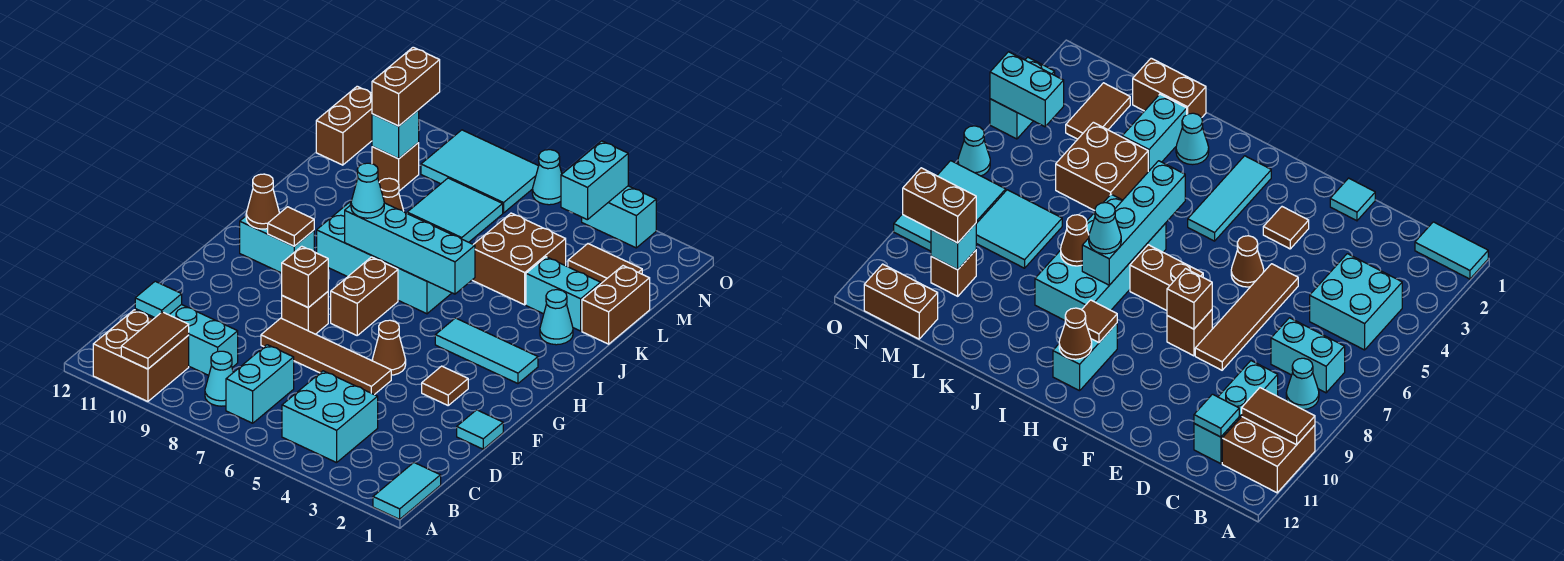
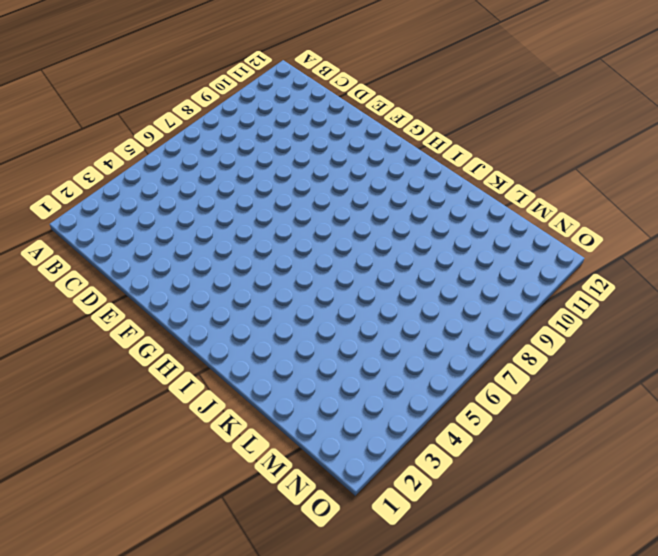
none -> cyan tile A1:B1 level 1
none -> brown brick A10:B11 level 1
none -> cyan brick B4:C5 level 1
none -> cyan brick B7:C7 level 1

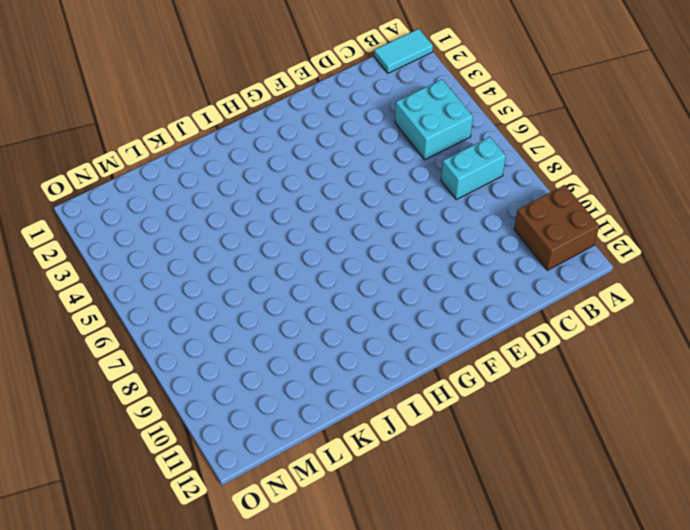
none -> cyan cone B8 level 1
none -> cyan brick C9:C11 level 1
none -> cyan tile E1 level 1
none -> brown tile E5:E8 level 1

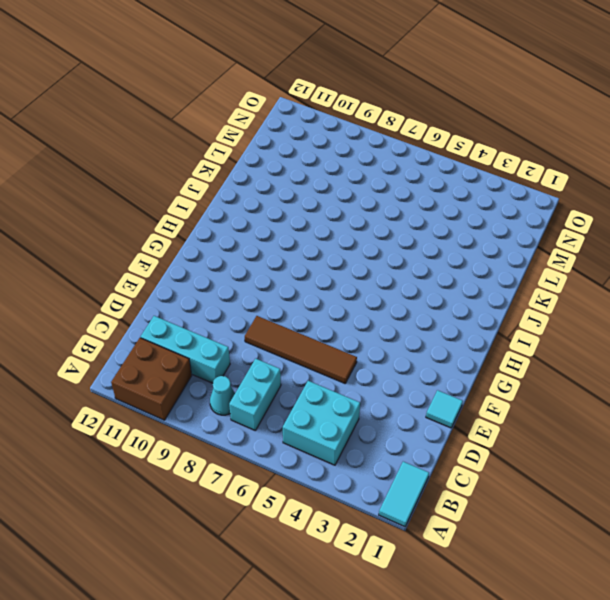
none -> brown tile F3 level 1
none -> brown cone F5 level 1
none -> brown brick F8 level 1
none -> brown brick G7:H7 level 1

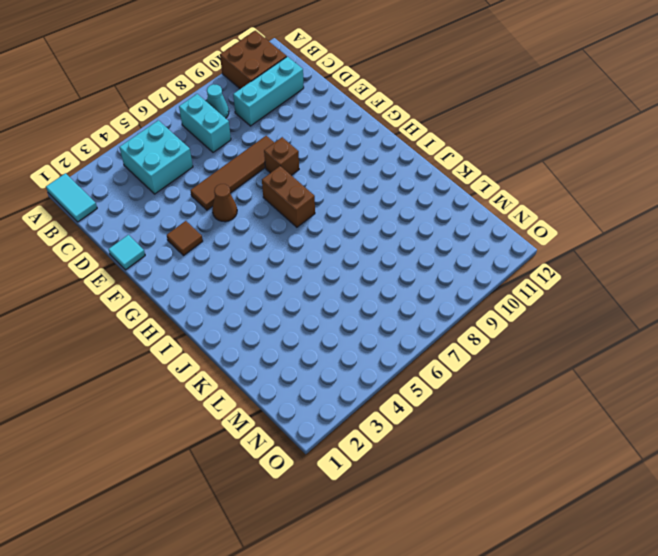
none -> cyan tile H2:H4 level 1
none -> cyan brick H10:H11 level 1
none -> cyan brick I6:J9 level 1
none -> cyan cone J2 level 1

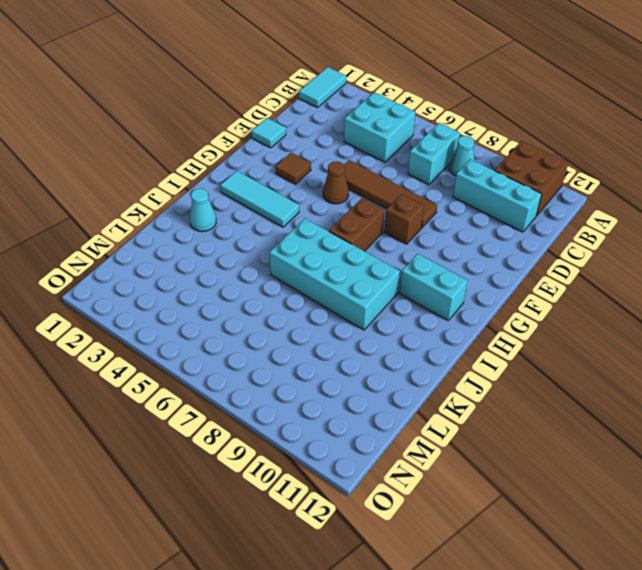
none -> brown brick K1:L1 level 1
none -> cyan brick K2:K3 level 1
none -> brown brick K4:L5 level 1
none -> cyan tile L7:M8 level 1

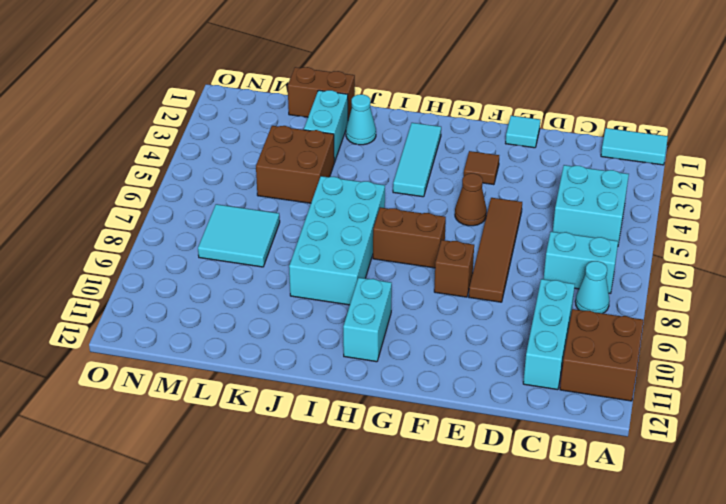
none -> brown tile M2:M3 level 1
none -> brown brick M10 level 1
none -> brown brick M12:N12 level 1
none -> cyan tile N7:O9 level 1

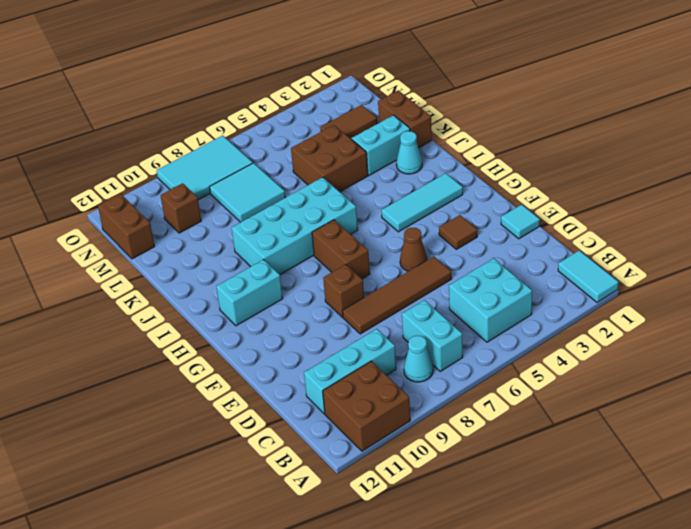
none -> cyan brick O3:O4 level 1
none -> cyan cone O6 level 1
none -> brown tile A10:B10 level 2
none -> cyan tile C11 level 2

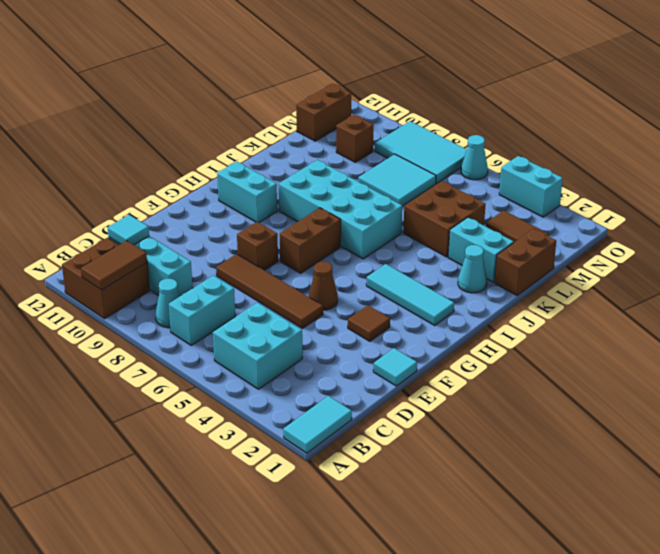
none -> brown brick F8 level 2
none -> brown tile H10 level 2
none -> brown cone H11 level 2
none -> cyan brick I5:I8 level 2

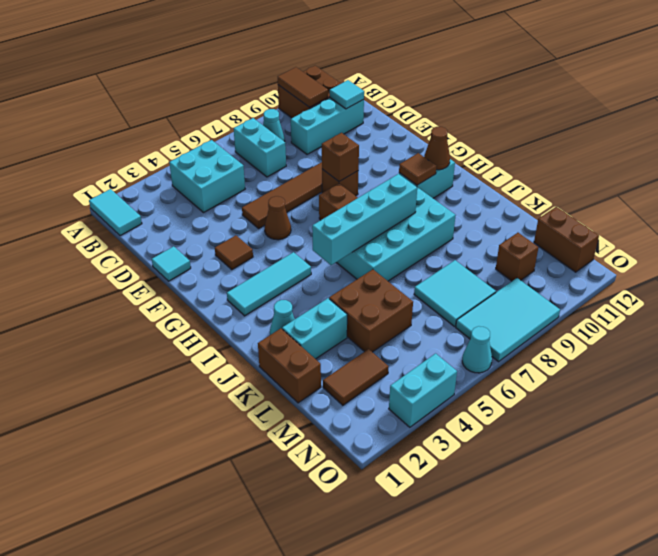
none -> brown cone J8 level 2
none -> cyan brick M10 level 2
none -> cyan brick N4:O4 level 2
none -> cyan cone I8 level 3

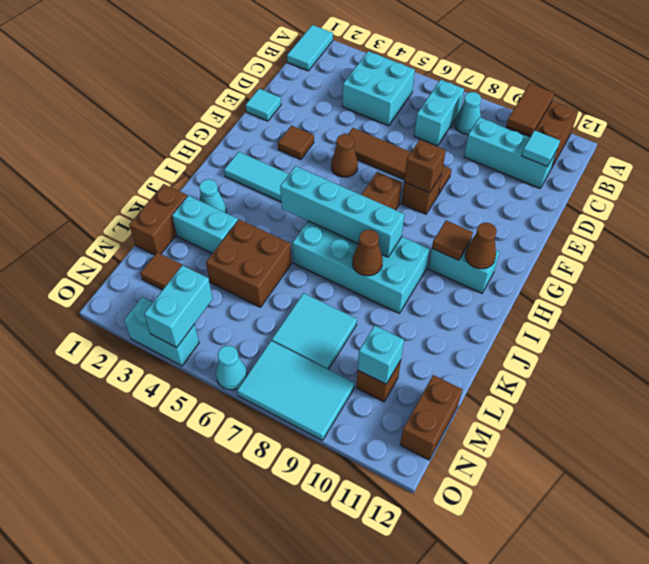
none -> cyan cone I8 level 3
none -> brown brick M10:N10 level 3

